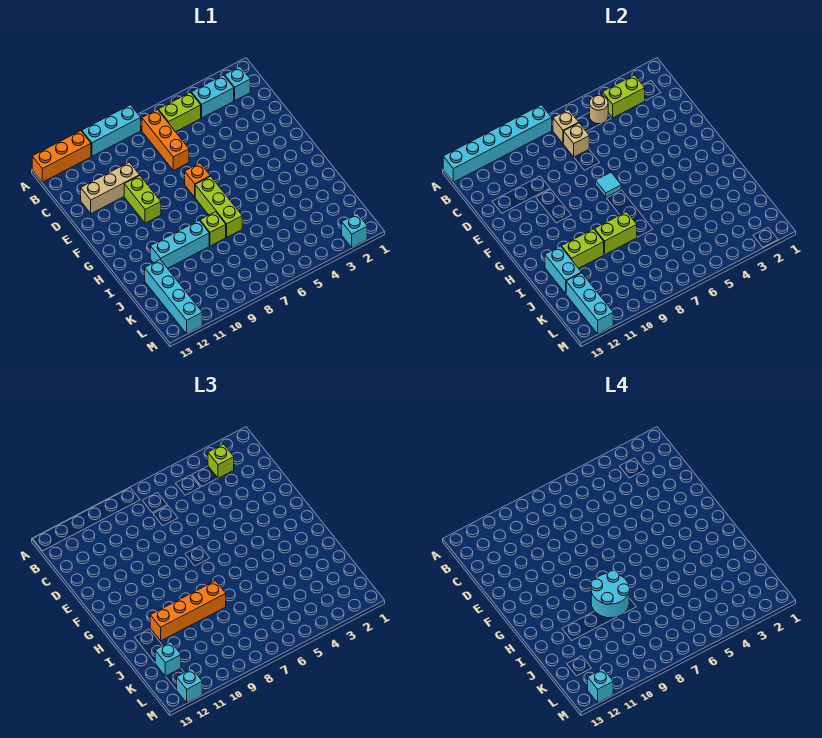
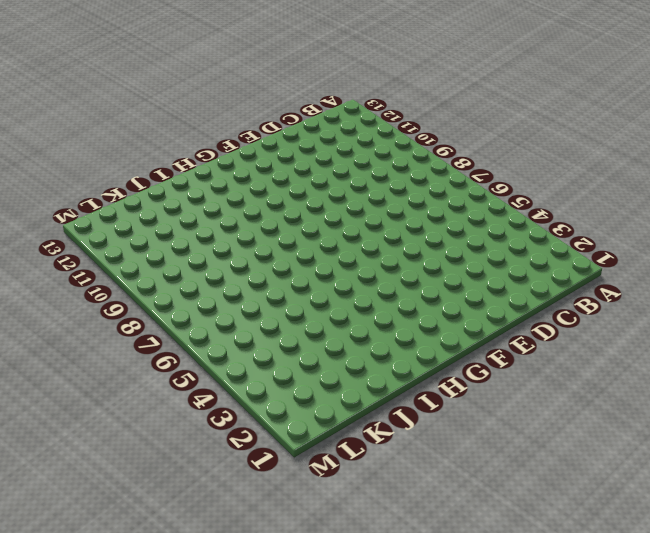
none -> cyan brick A8:A10 level 1
none -> orange brick A11:A13 level 1
none -> cyan brick B2 level 1
none -> cyan brick B3:B4 level 1

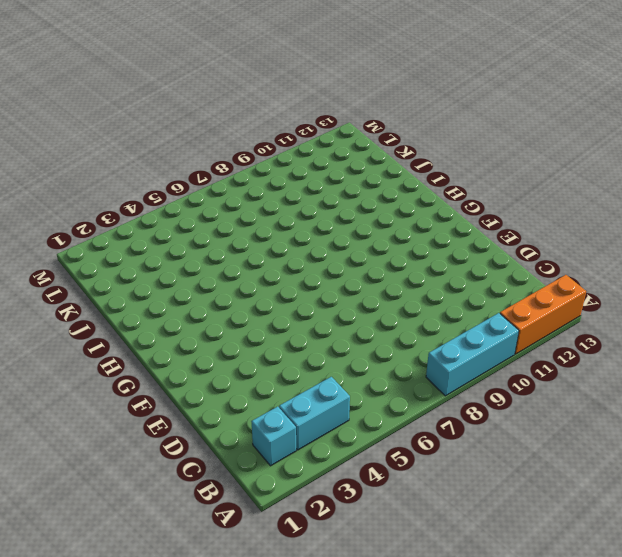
none -> lime brick B5:B6 level 1
none -> orange brick B7:D7 level 1
none -> tan brick D10:D12 level 1
none -> lime brick E10:F10 level 1

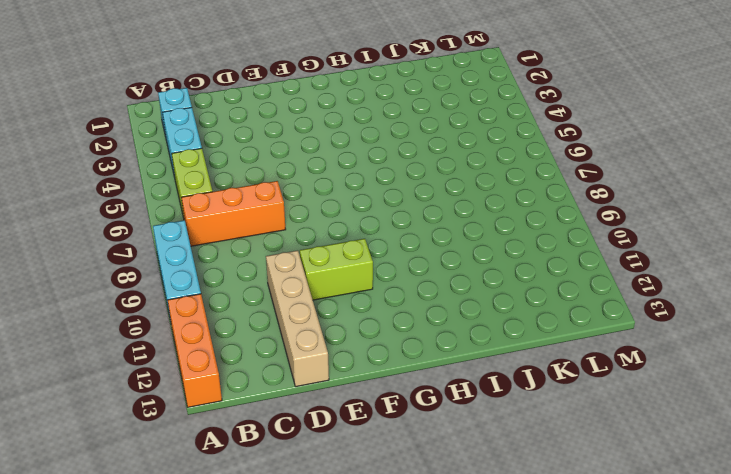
tan brick D10:D13 level 1 -> tan brick D10:D12 level 1
none -> orange brick F7 level 1
none -> lime brick G7:I7 level 1
none -> lime brick I8 level 1
none -> cyan brick I9:I11 level 1

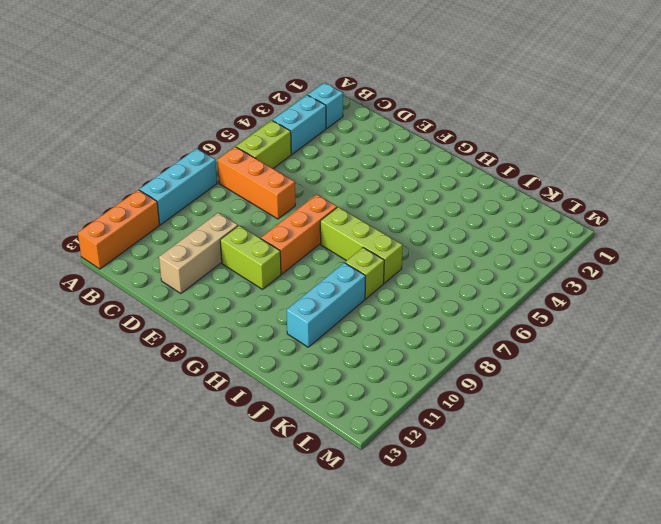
orange brick F7:F9 level 1 -> orange brick F7 level 1
none -> cyan brick J12:M12 level 1
none -> cyan brick M2 level 1
none -> cyan brick A8:A13 level 2
none -> lime brick B3:B4 level 2

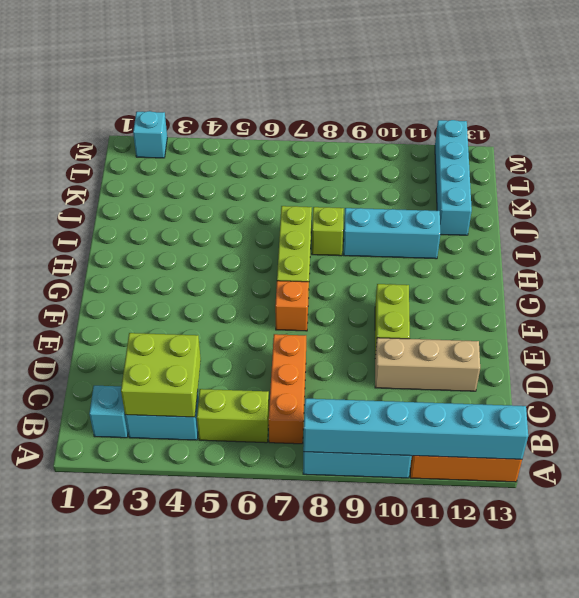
lime brick B3:C4 level 2 -> lime brick B3:B4 level 2
none -> tan round brick B5 level 2
none -> tan brick B7 level 2
none -> tan brick C7 level 2
none -> cyan tile F7 level 2

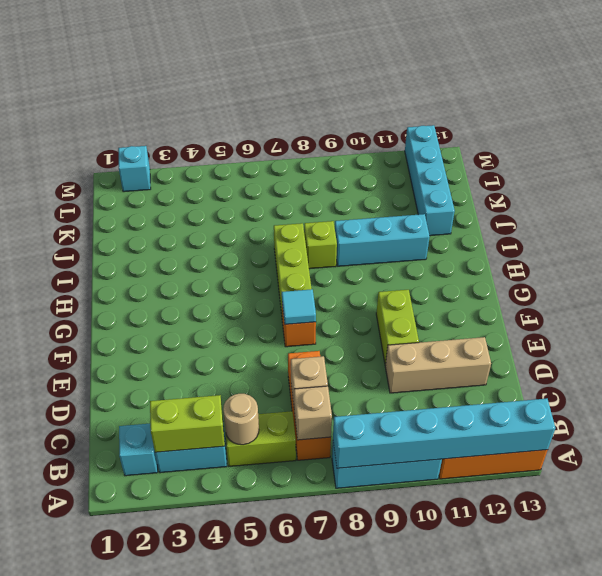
none -> lime brick I8:I9 level 2
none -> lime brick I10:I11 level 2
none -> cyan brick I12:J12 level 2
none -> cyan brick K12:M12 level 2

